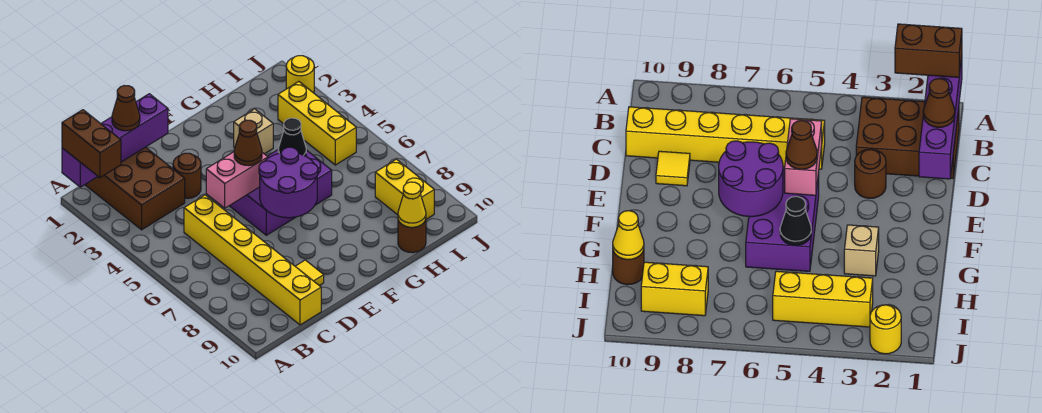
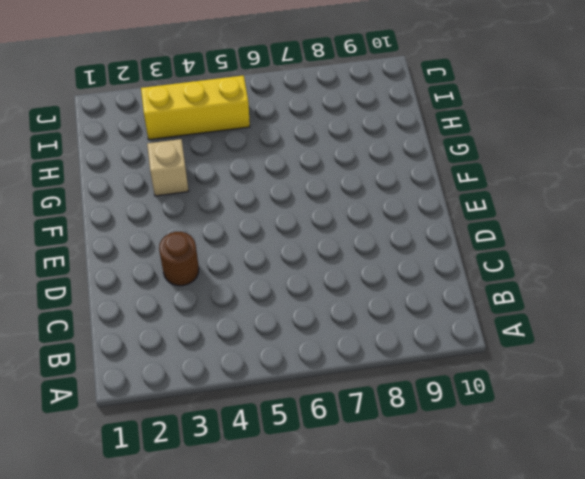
none -> brown brick B1:C3 level 1
none -> yellow brick C5:C10 level 1
none -> yellow tile D9 level 1

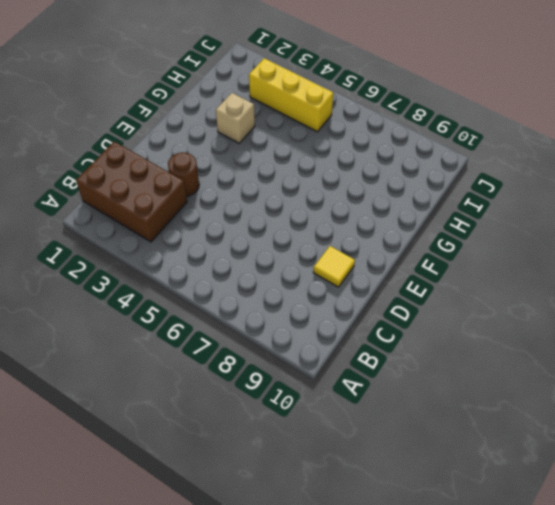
none -> yellow brick C5:C10 level 1
none -> purple brick E5:G6 level 1
none -> brown round brick H10 level 1

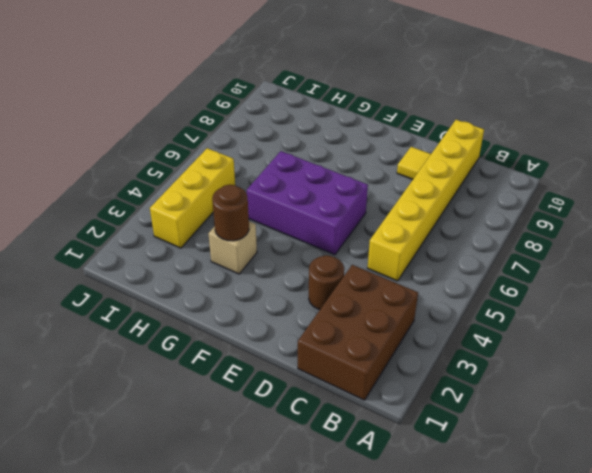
brown round brick G3 level 2 -> brown round brick H10 level 1
none -> yellow brick I8:I9 level 1
none -> yellow round brick J2 level 1
none -> purple brick A1:D1 level 2

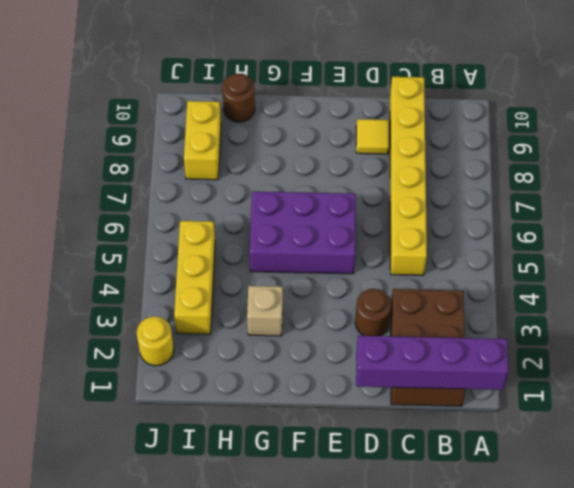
none -> pink brick D5:E5 level 2
none -> purple round brick E6:F7 level 2
none -> black cone G5 level 2

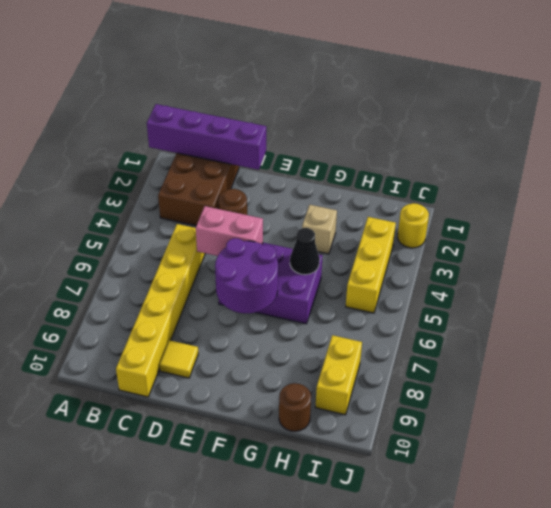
none -> yellow cone H10 level 2
none -> brown brick A1:A2 level 3
none -> brown cone C1 level 3

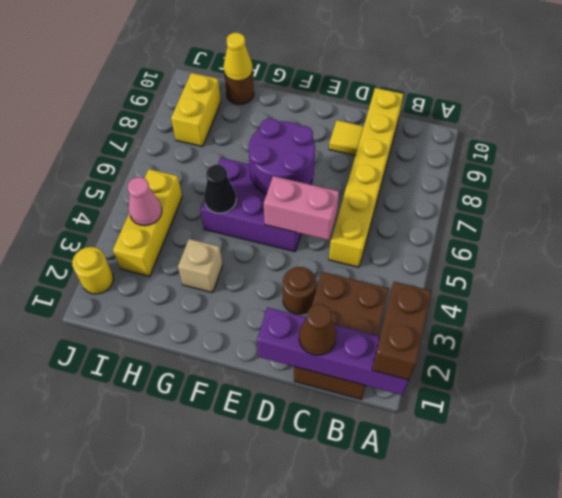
pink cone I4 level 2 -> none
none -> brown cone E5 level 3

